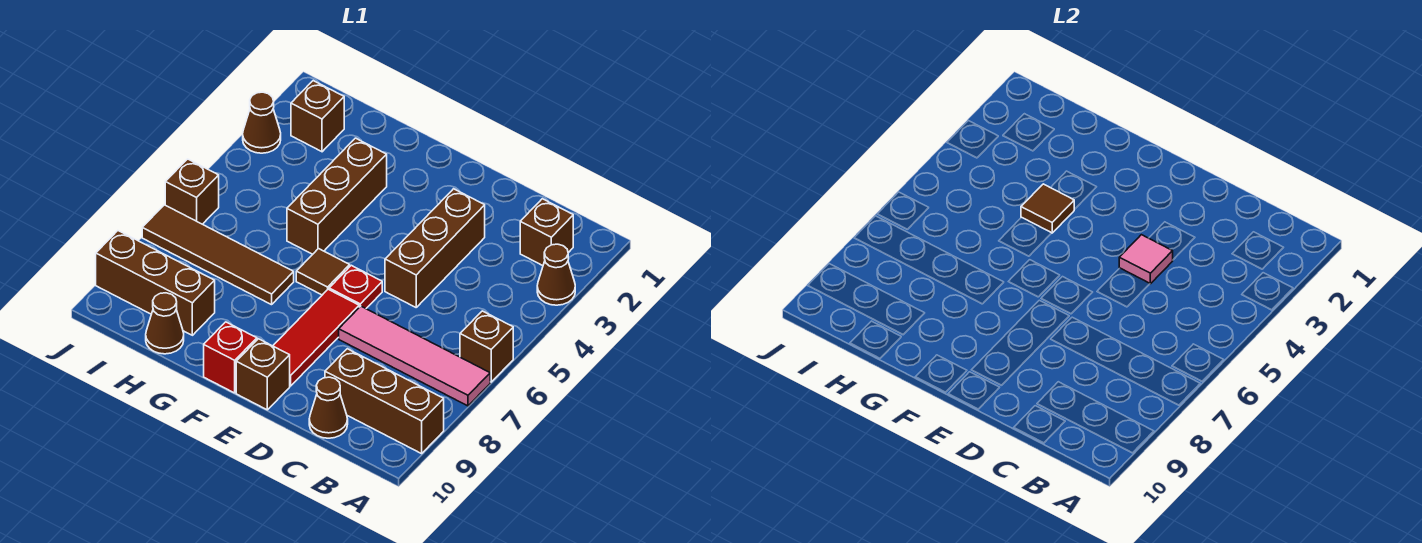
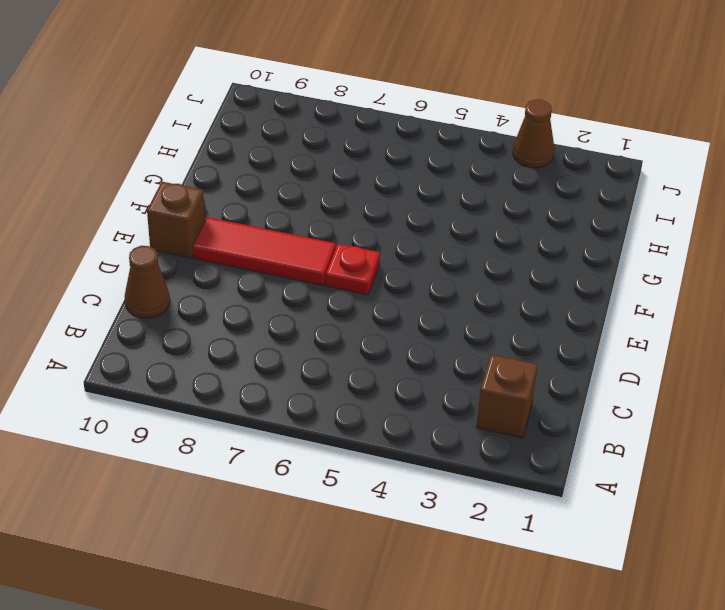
none -> brown cone A3 level 1
none -> brown brick A6 level 1
none -> pink tile A7:D7 level 1

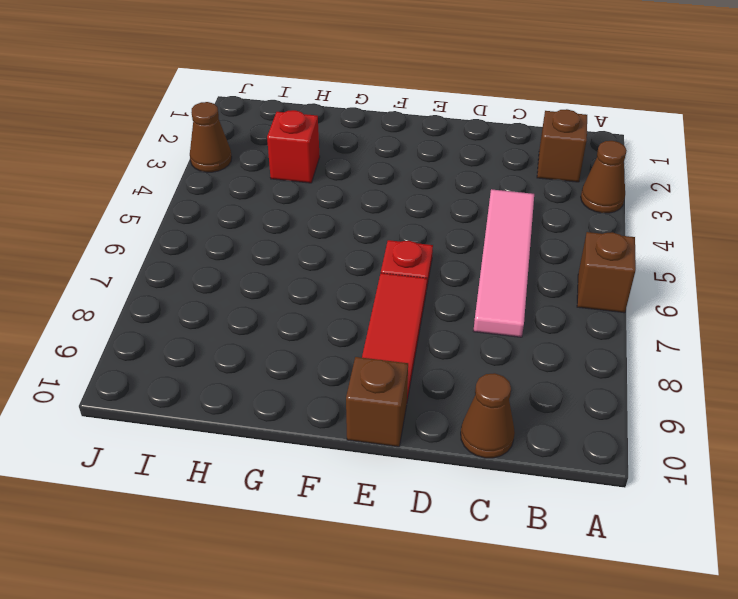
pink tile C4:C7 level 1 -> pink tile A7:D7 level 1
red brick H3 level 1 -> red brick F10 level 1
none -> brown brick A9:C9 level 1
none -> brown brick D3:D5 level 1
none -> brown tile F6 level 1

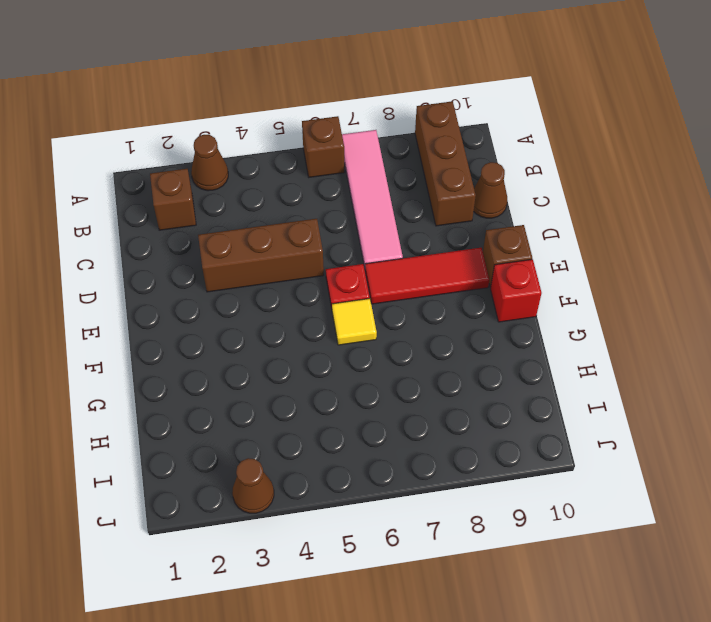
yellow tile F6 level 1 -> brown tile F6 level 1
none -> brown brick G3:G5 level 1
none -> brown tile G7:J7 level 1
none -> brown brick H9:J9 level 1

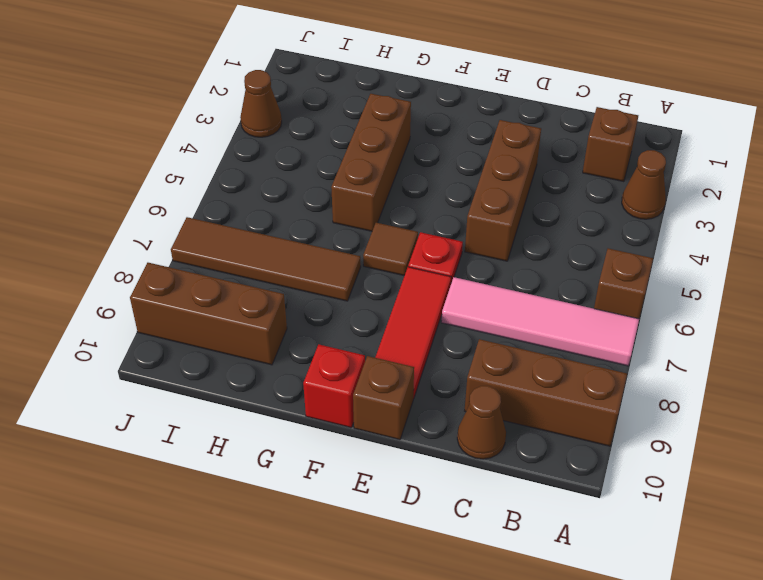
none -> brown cone H10 level 1
none -> brown brick I2 level 1
none -> brown brick J6 level 1

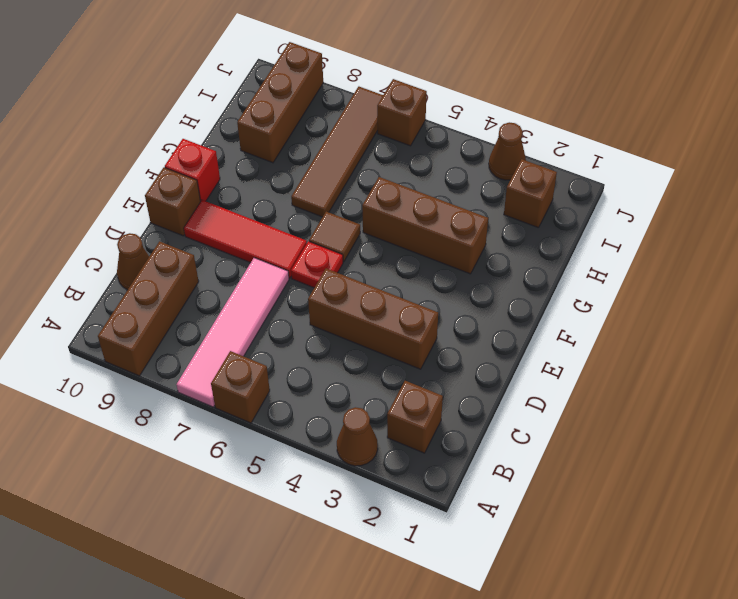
none -> brown cone H10 level 1
none -> pink tile D4 level 2
none -> brown tile G4 level 2

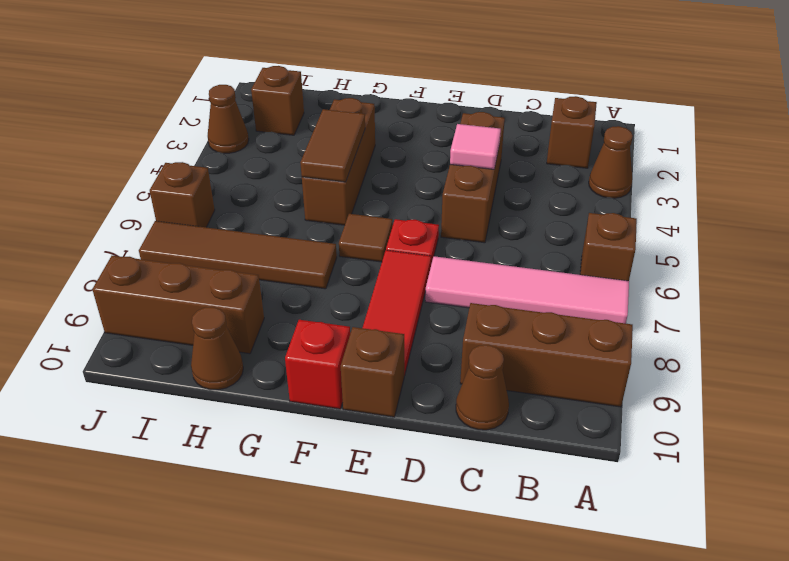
brown tile G4:G5 level 2 -> brown tile G4 level 2

